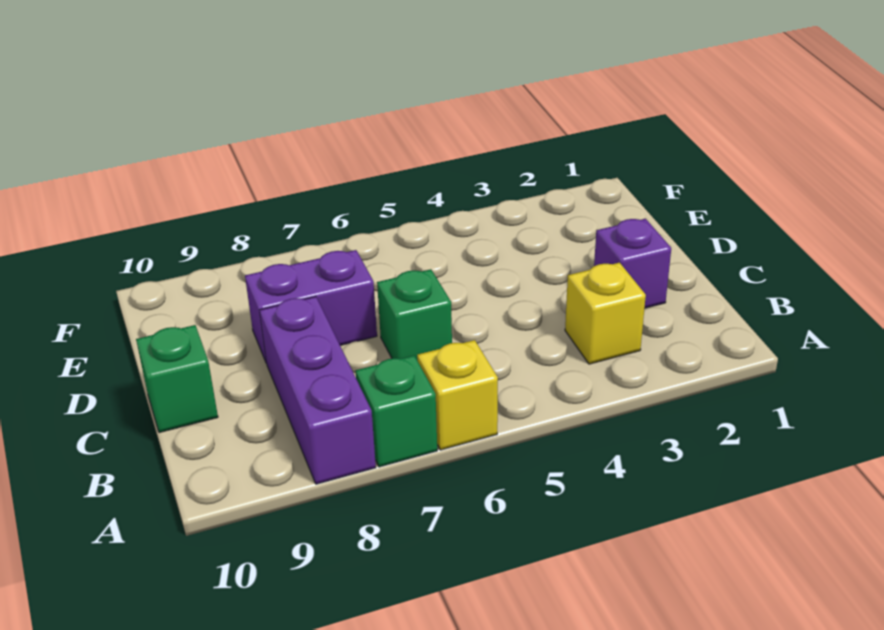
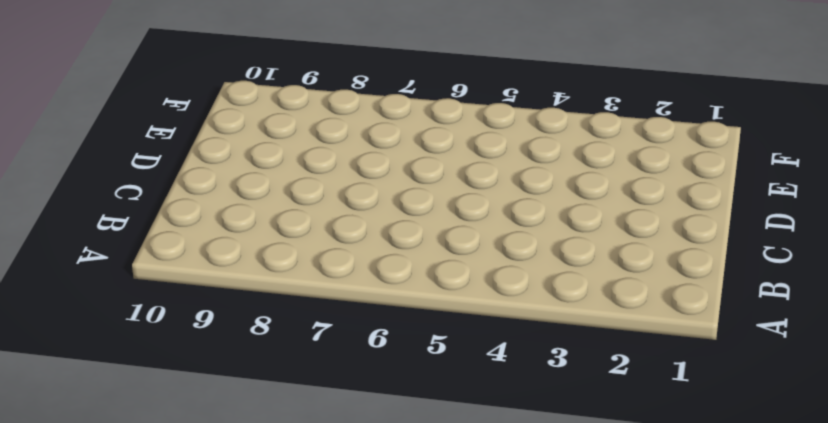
none -> yellow brick A6 level 1
none -> green brick A7 level 1

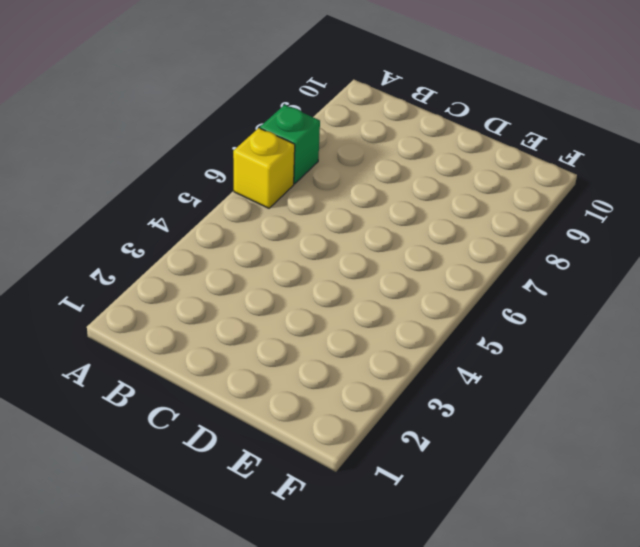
none -> purple brick A8:C8 level 1
none -> yellow brick B3 level 1

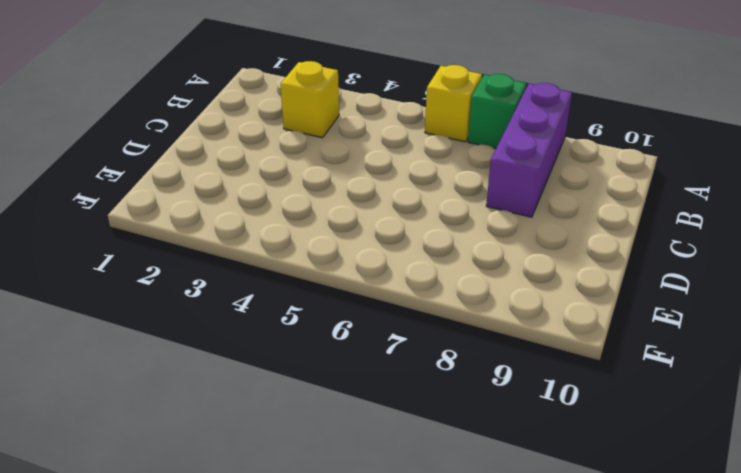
none -> purple brick C2 level 1
none -> green brick C6 level 1

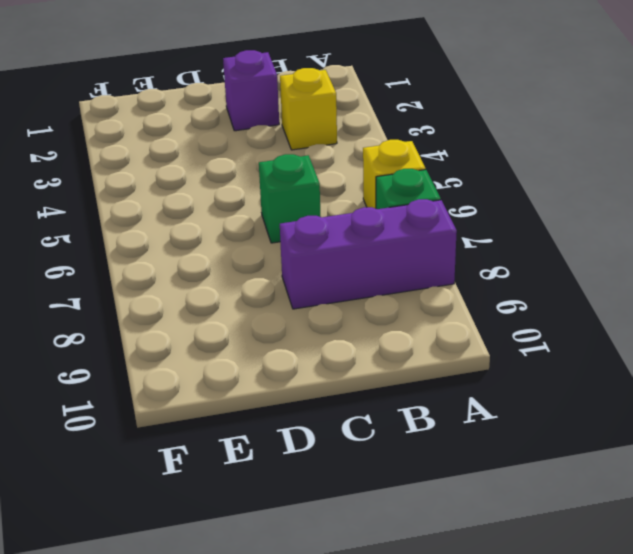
none -> green brick C10 level 1
none -> purple brick D7:D8 level 1

